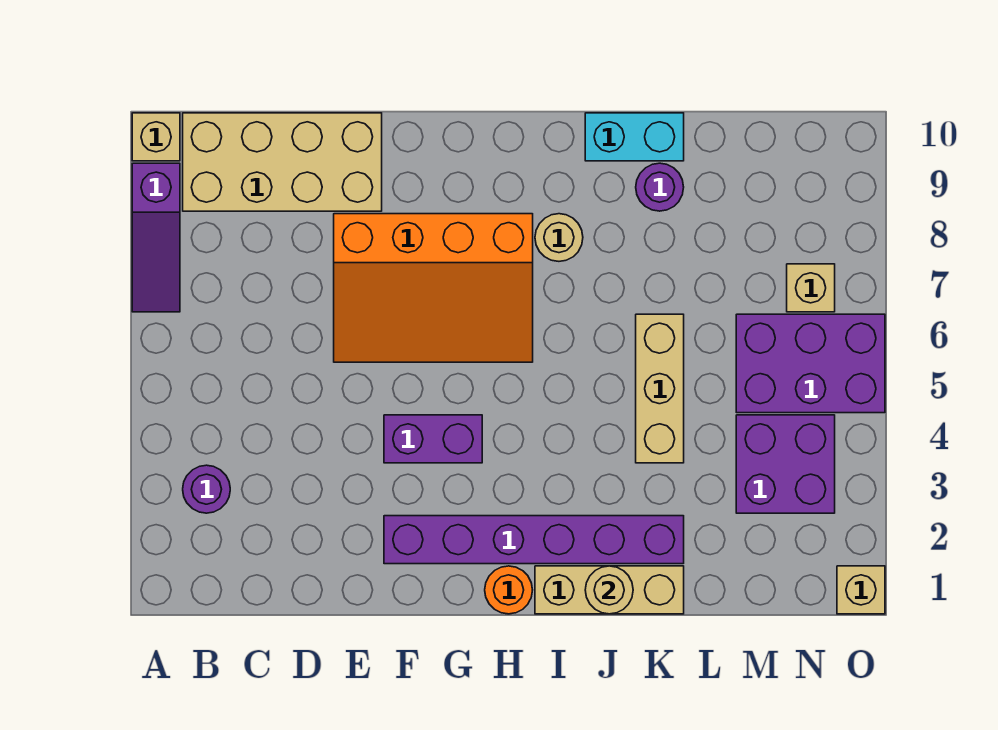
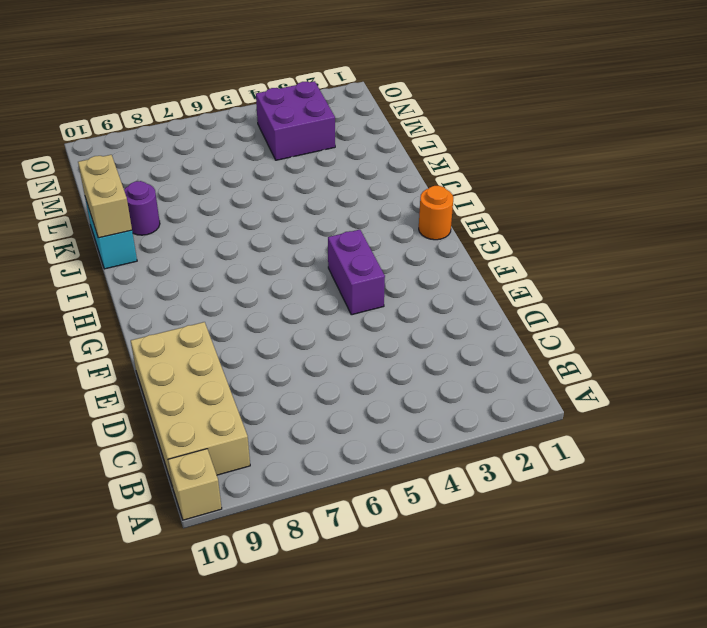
tan brick J10:K10 level 2 -> none
none -> purple slope A7:A9 level 1 top 9
none -> purple round brick B3 level 1
none -> orange slope E6:H8 level 1 top 8

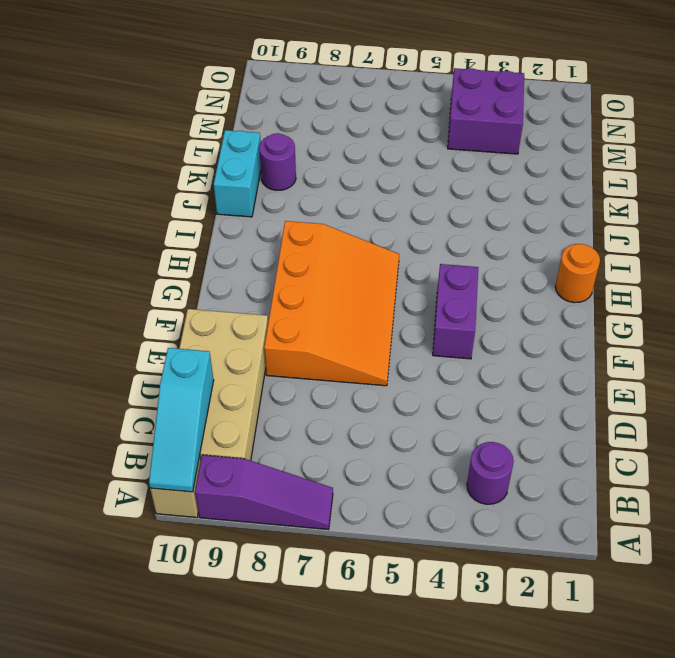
cyan slope A10:C10 level 2 top C -> none
none -> purple brick F2:K2 level 1
none -> tan brick I1:K1 level 1
none -> tan round brick I8 level 1

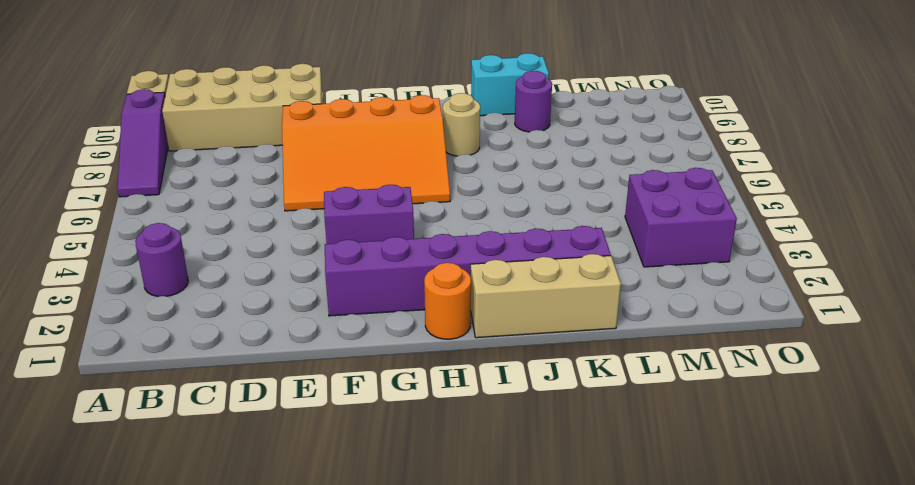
none -> tan brick K4:K6 level 1
none -> purple brick M5:O6 level 1
none -> tan brick N7 level 1

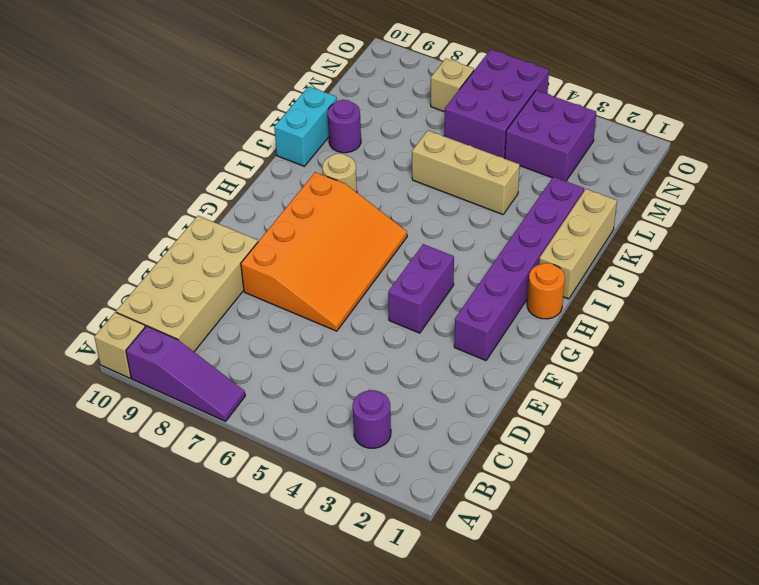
none -> tan brick O1 level 1
none -> tan round brick J1 level 2

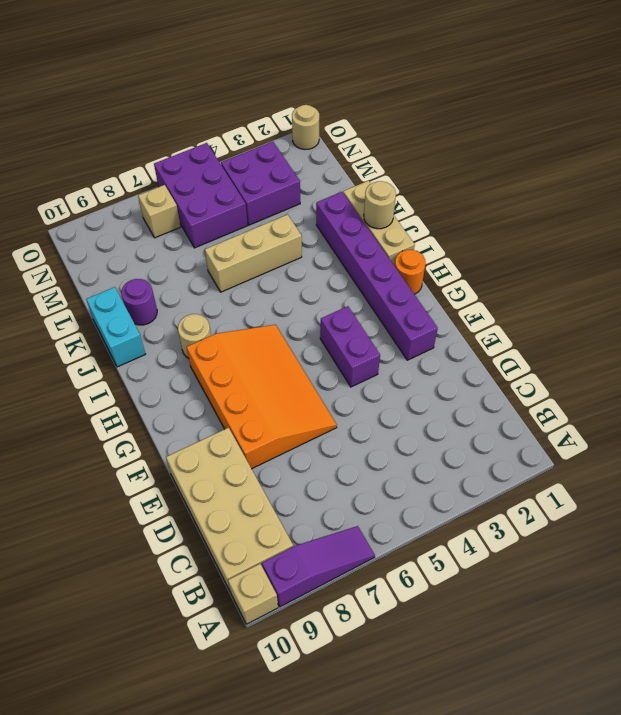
tan round brick O1 level 1 -> tan brick O1 level 1
none -> purple round brick B3 level 1

